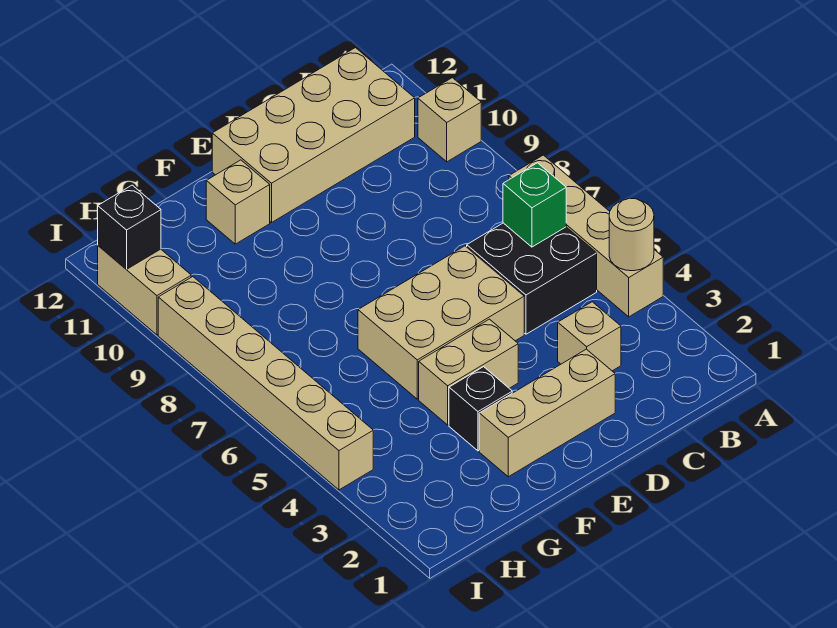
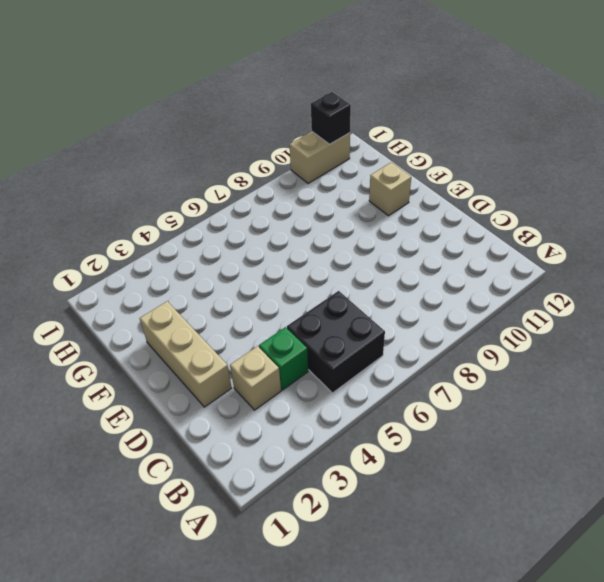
green brick C4 level 1 -> green brick B6 level 2
none -> tan brick A4:A7 level 1
none -> tan brick A10 level 1
none -> tan brick B11:E12 level 1

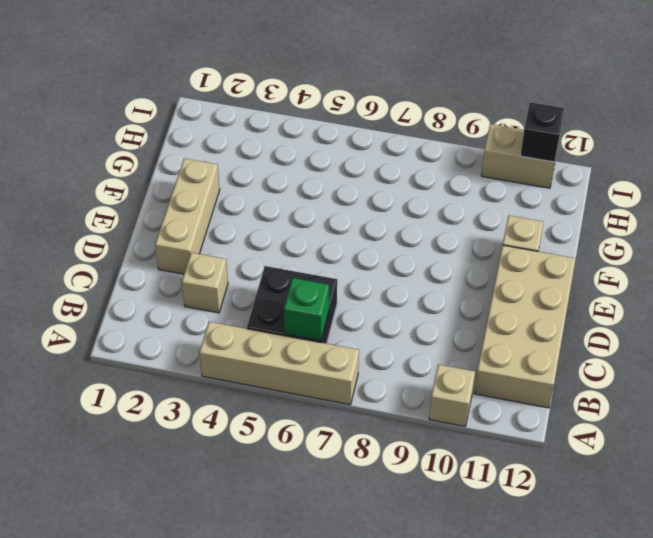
none -> tan brick D5:F6 level 1
none -> tan brick E4:F4 level 1
none -> black brick F3 level 1

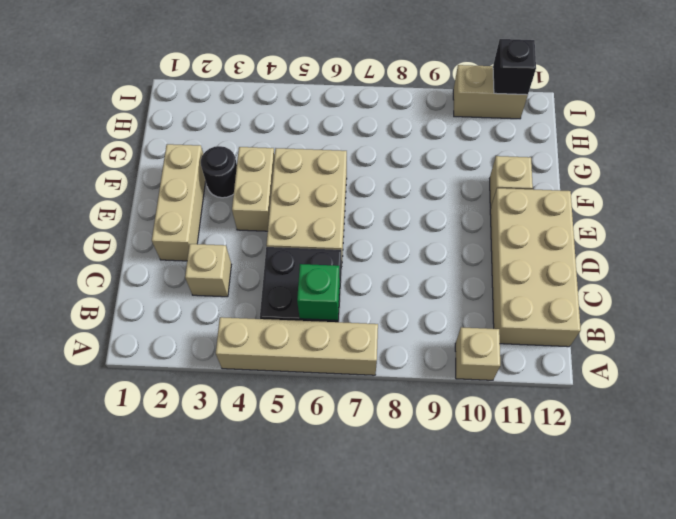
black round brick F3 level 1 -> black brick F3 level 1
none -> tan brick I4:I9 level 1
none -> tan round brick A4 level 2

